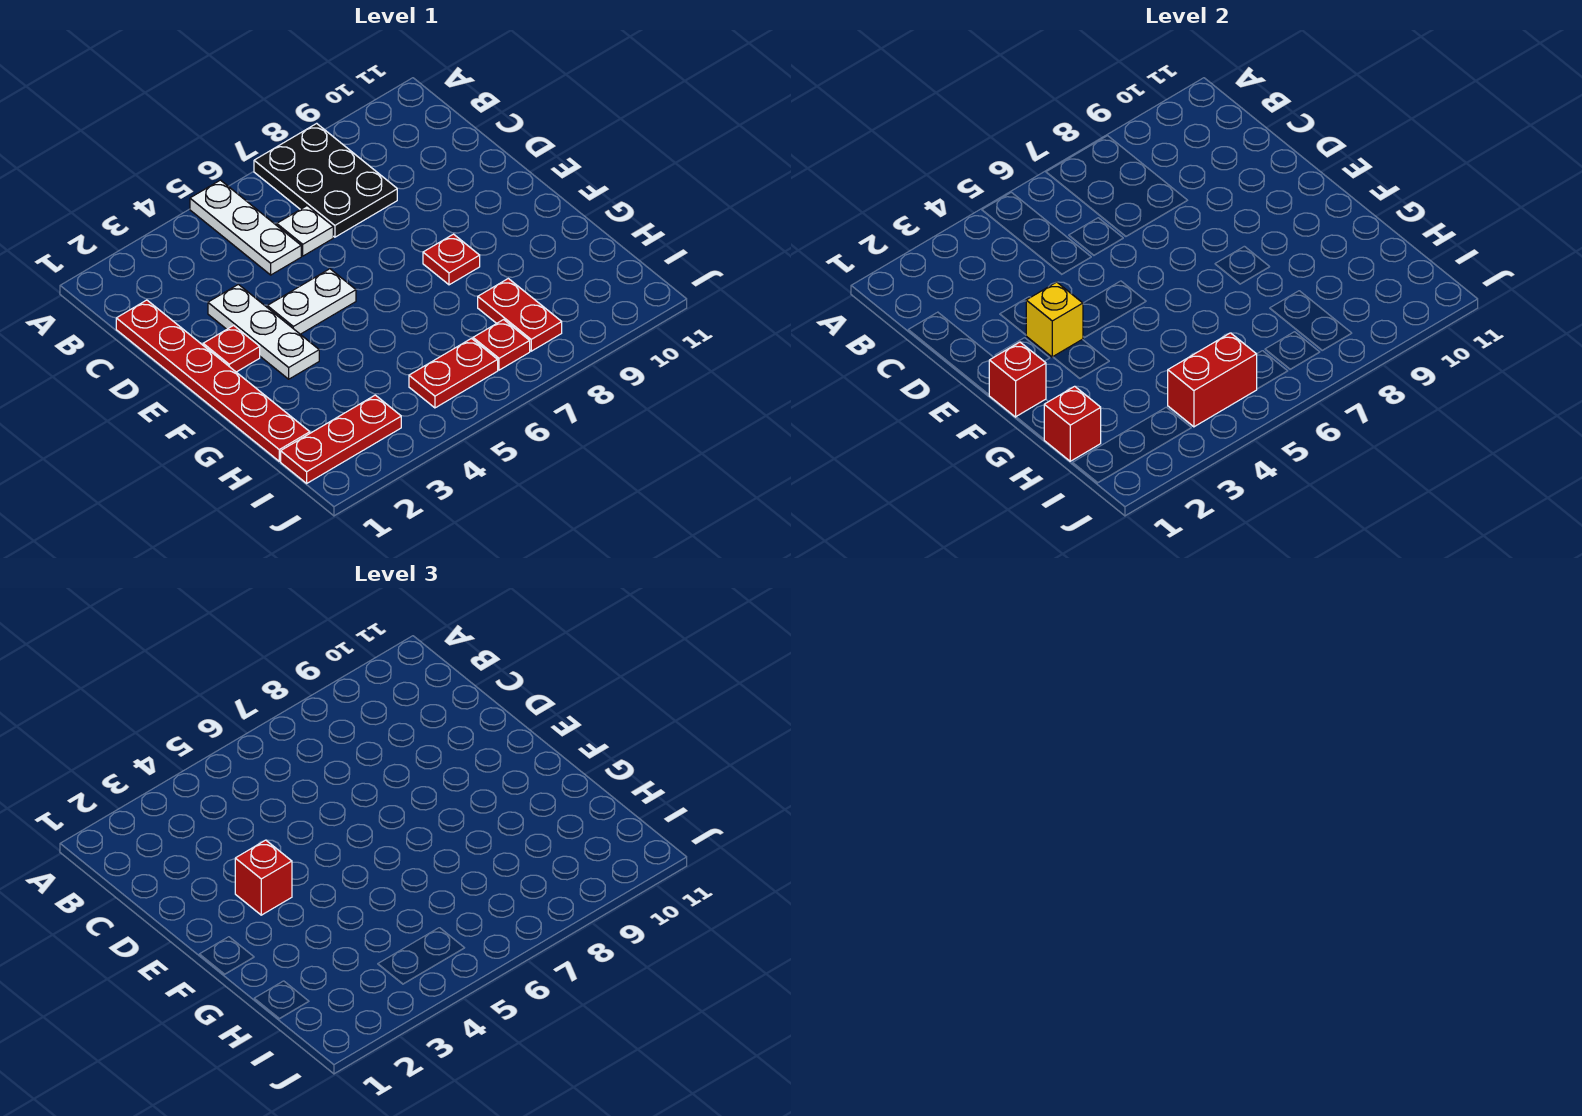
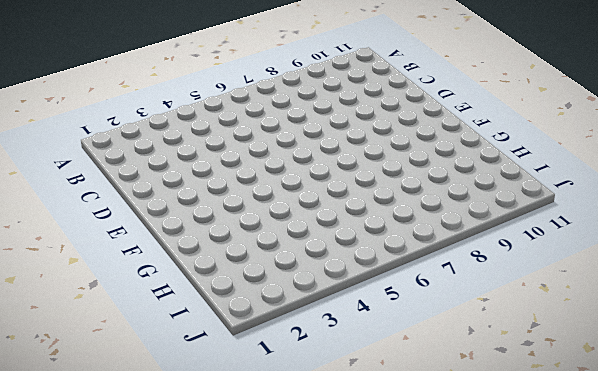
none -> white plate A5:C5 level 1
none -> black plate A7:C8 level 1
none -> red plate C1:H1 level 1

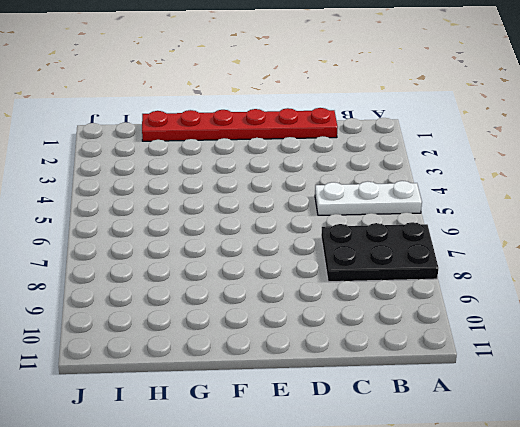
none -> white plate C6 level 1
none -> white plate D3:F3 level 1
none -> red plate E2 level 1

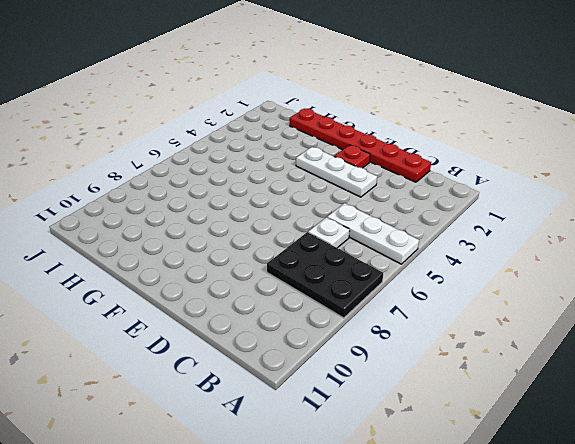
none -> white plate E4:E5 level 1
none -> red plate F8 level 1
none -> red plate H8:I8 level 1

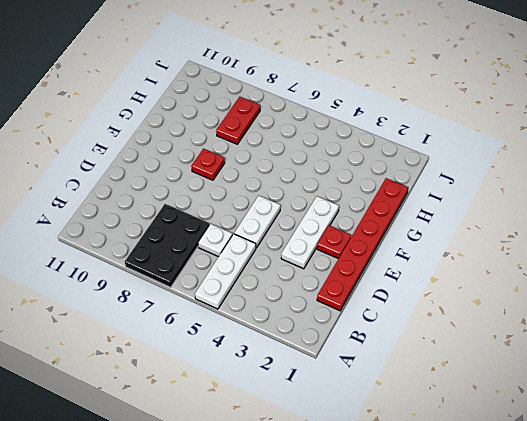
white plate D5:E5 level 1 -> white plate E4:E5 level 1
none -> red plate I1:I3 level 1
none -> red plate I5:I6 level 1
none -> red plate I7 level 1

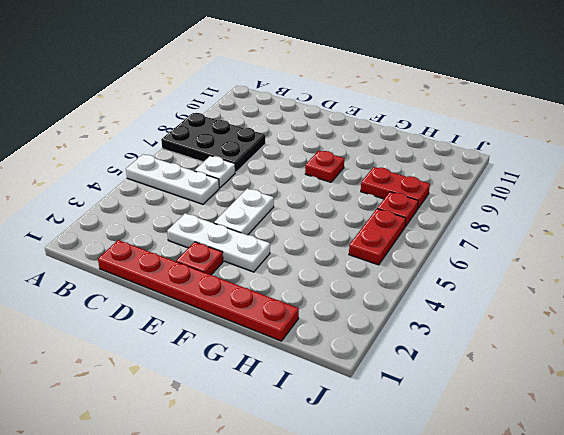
none -> red plate I1:I3 level 1
none -> yellow brick E3 level 2
none -> red brick F1 level 2

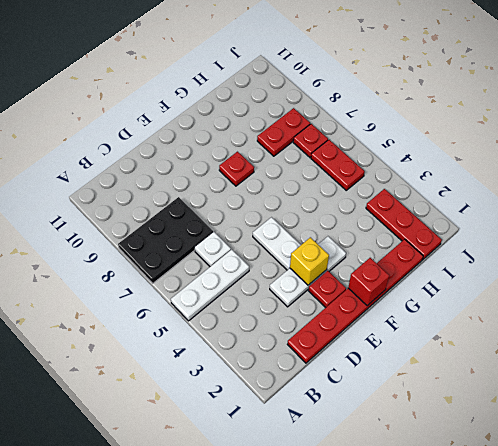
none -> red brick H1 level 2
none -> red brick I4:I5 level 2
none -> red brick E3 level 3

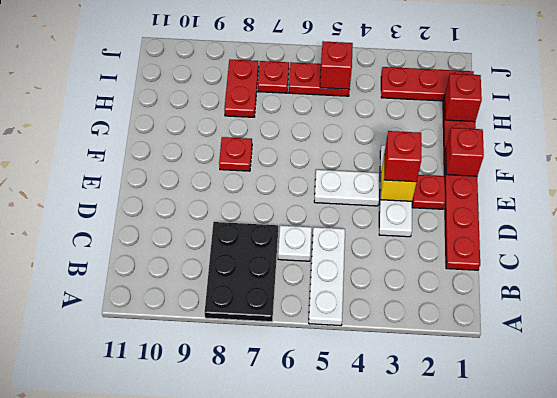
red brick I5 level 2 -> red brick I4:I5 level 2

